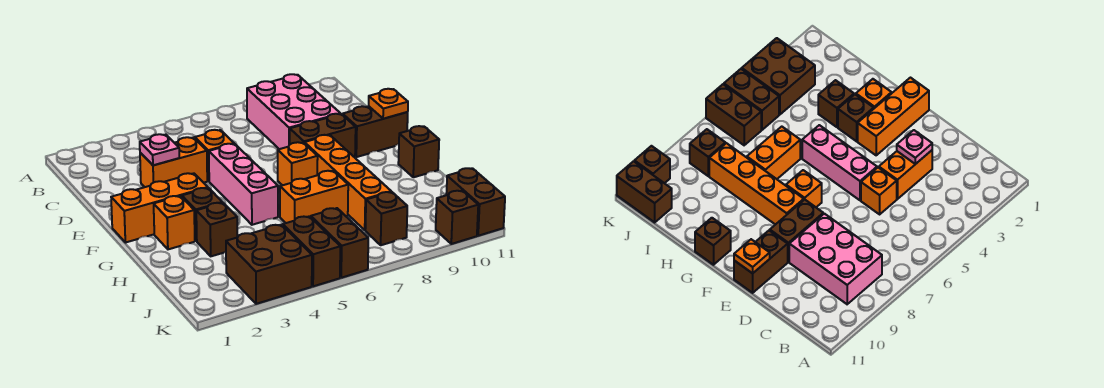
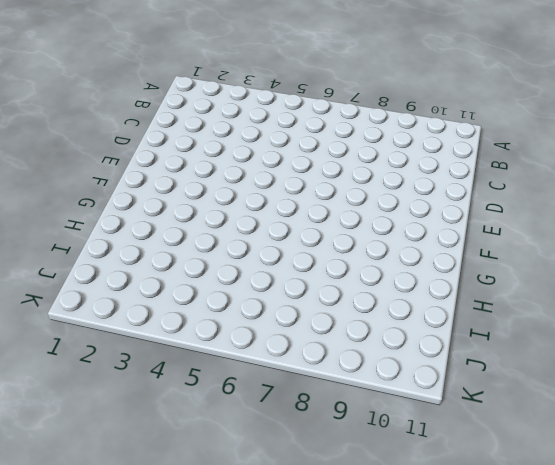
none -> pink brick B8:D9 level 1
none -> orange brick D3:D4 level 1
none -> orange brick D5 level 1

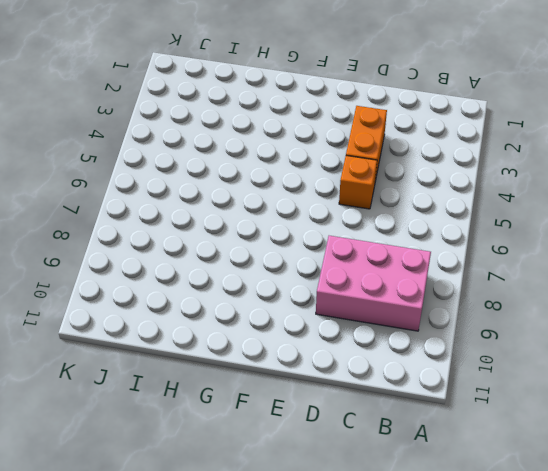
none -> pink brick E5:G5 level 1
none -> brown brick E8:E9 level 1
none -> brown brick E10:E11 level 1

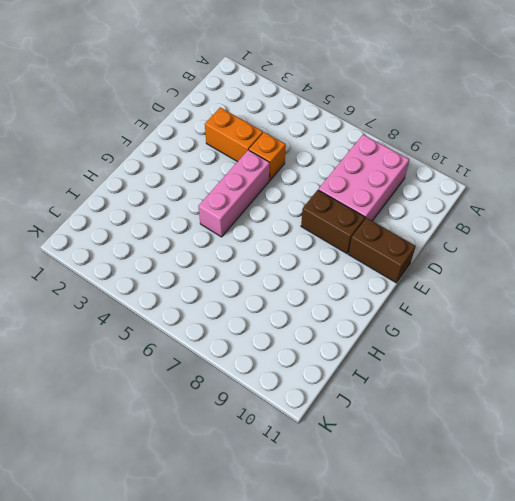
none -> orange brick F1:F3 level 1
none -> orange brick F7 level 1
none -> orange brick F8:I8 level 1

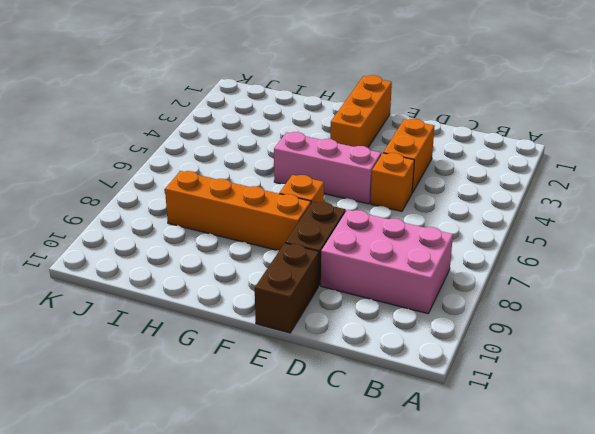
none -> orange brick G2 level 1
none -> brown brick G3 level 1
none -> brown brick G11 level 1

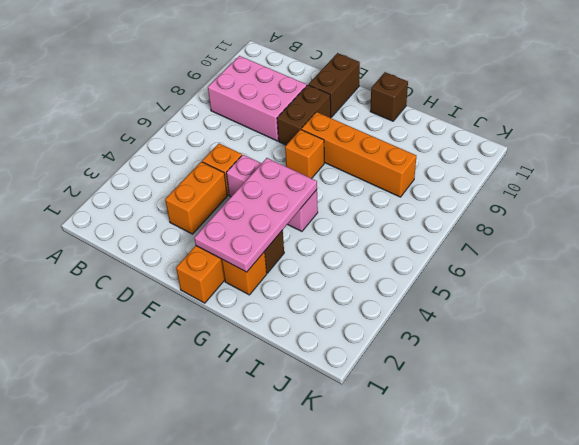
pink plate F2:G5 level 2 -> none
none -> brown brick H3 level 1
none -> orange brick H6:H7 level 1
none -> brown brick J3:K4 level 1

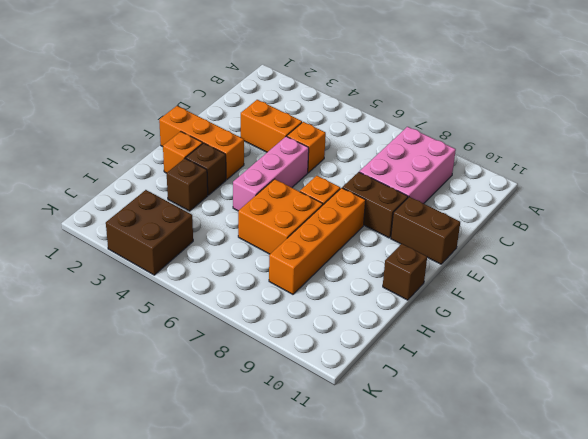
orange brick G6:H7 level 1 -> orange brick H6:H7 level 1
none -> brown brick J5:K5 level 1
none -> brown brick J6:K6 level 1
none -> brown brick J8 level 1

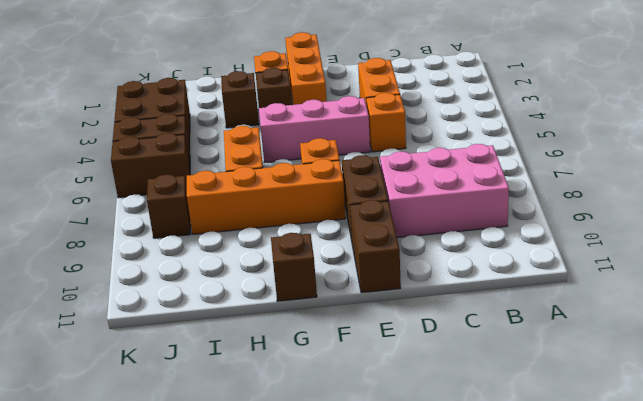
none -> brown brick J11:K11 level 1
none -> brown brick K10 level 1
none -> pink plate D3 level 2

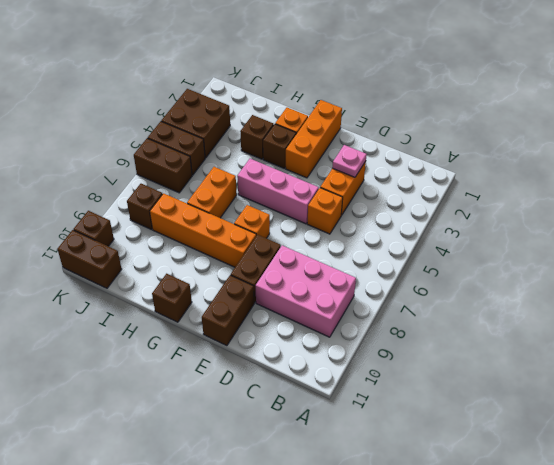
none -> orange plate E11 level 2

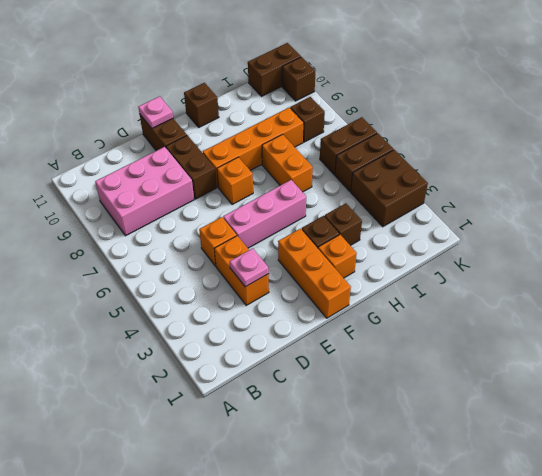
pink plate E11 level 2 -> orange plate E11 level 2

